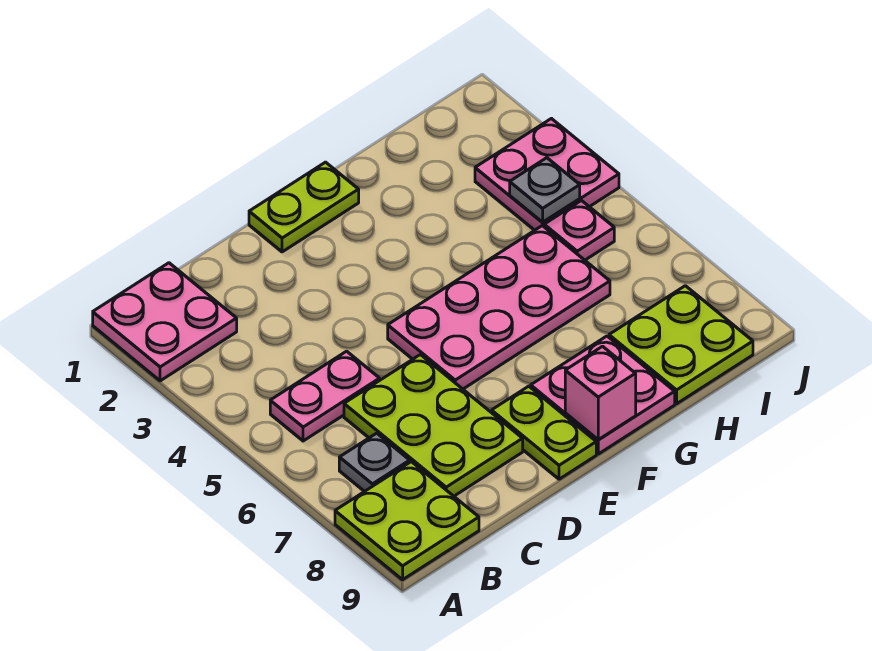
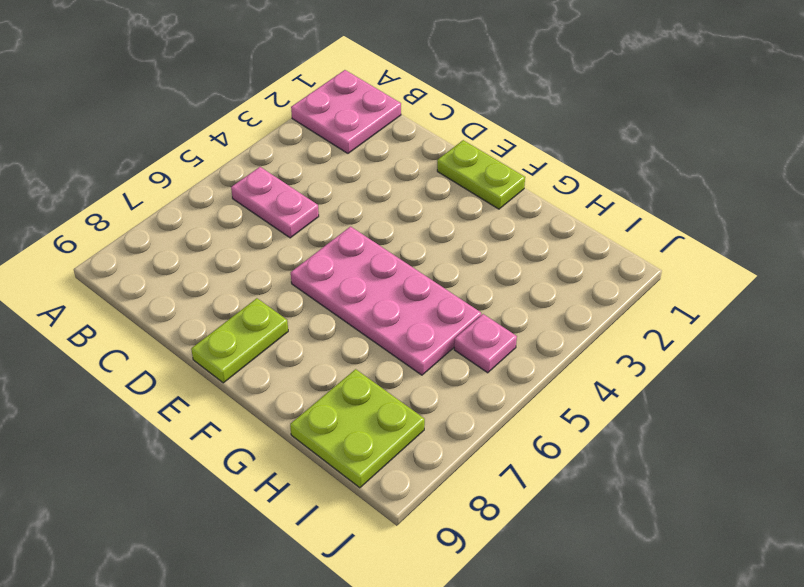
none -> lime plate A8:B9 level 1
none -> grey plate B7 level 1
none -> lime plate C6:D8 level 1

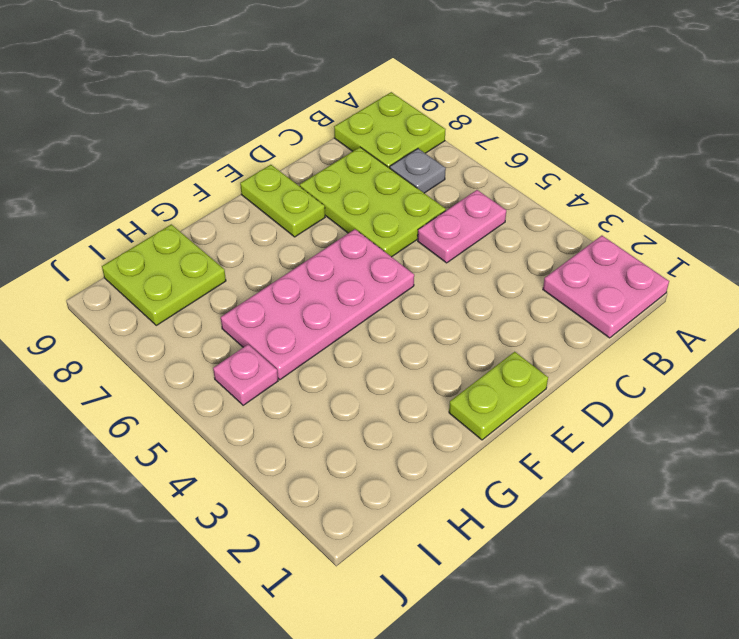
none -> pink plate F8:G9 level 1
none -> pink plate I3:J4 level 1
none -> pink brick F9 level 2

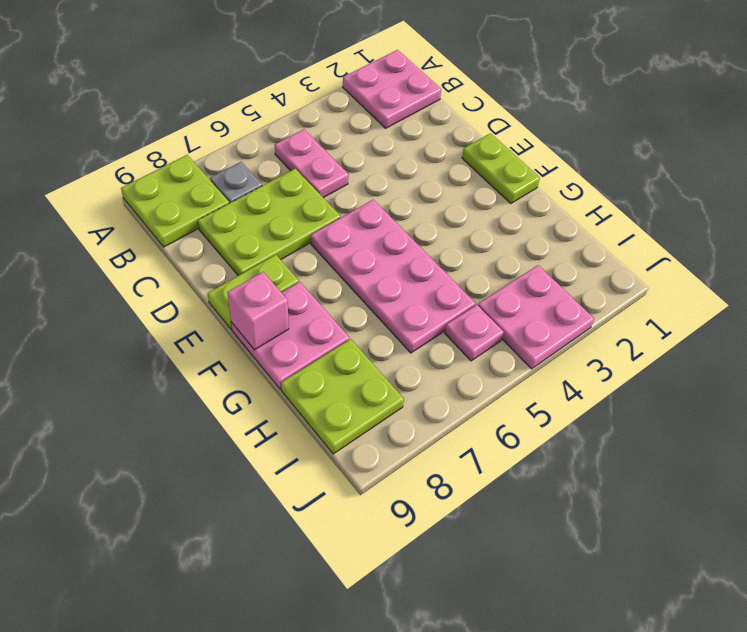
none -> grey plate I4 level 2

